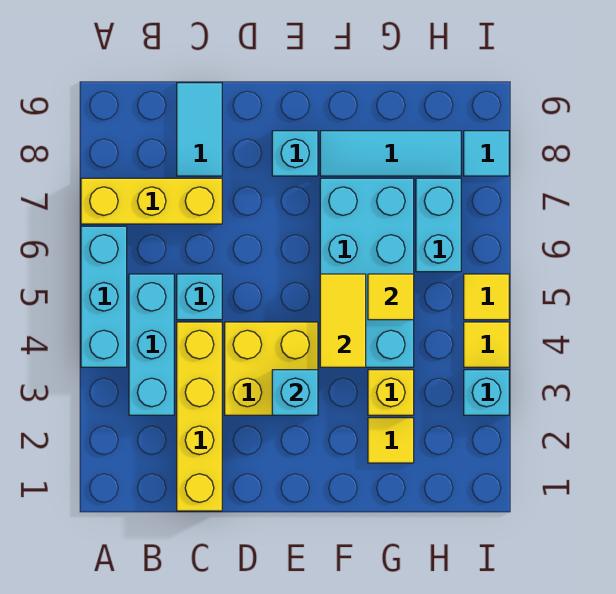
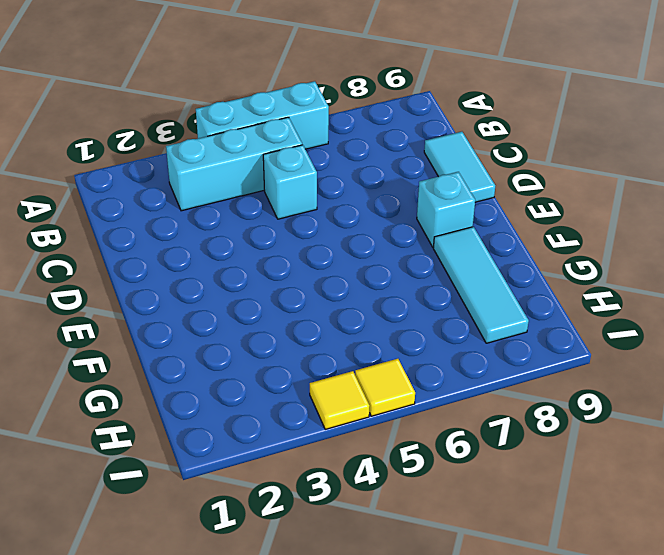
cyan tile C9:D9 level 1 -> cyan tile C8:C9 level 1
none -> yellow brick A7:C7 level 1
none -> yellow brick C1:C4 level 1
none -> yellow brick D3:E4 level 1

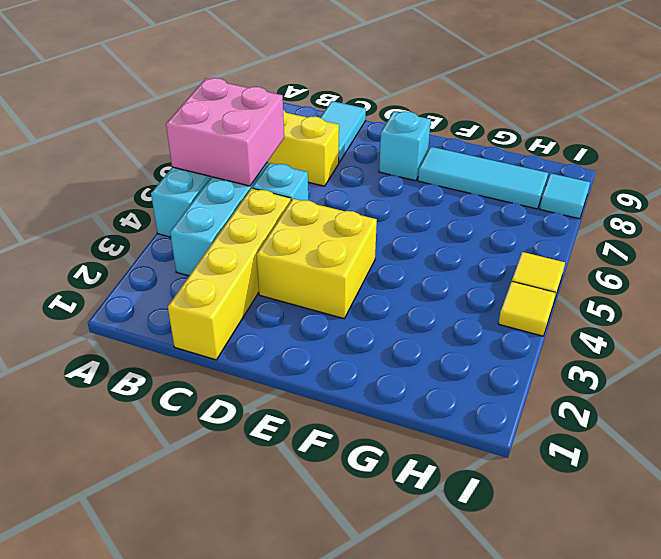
pink brick A5:B6 level 2 -> none
none -> cyan brick F4:G7 level 1
none -> yellow tile G2 level 1
none -> yellow brick G3 level 1

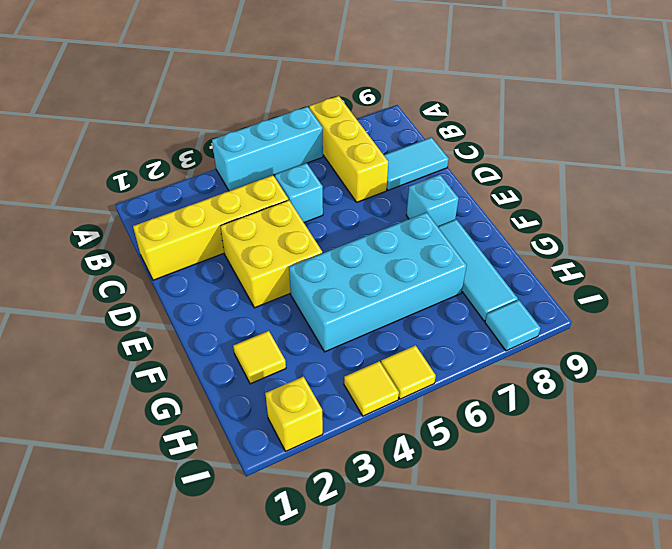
yellow brick I2 level 1 -> yellow brick G3 level 1
none -> cyan brick B3:B5 level 1
none -> cyan brick H6:H7 level 1
none -> cyan brick I3 level 1

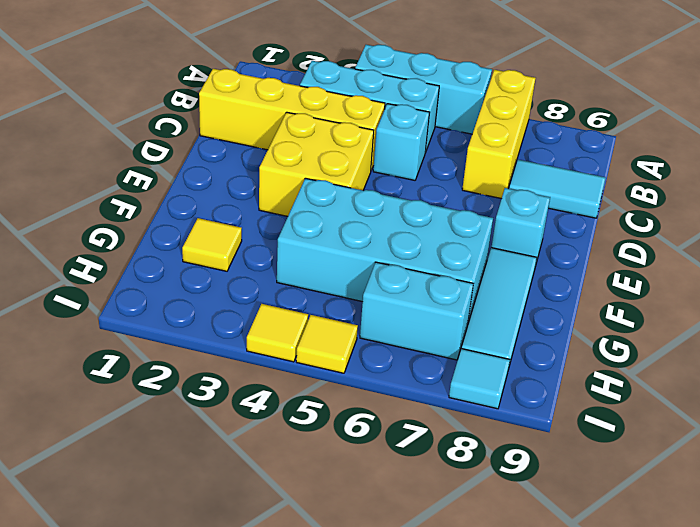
none -> yellow brick G3 level 1
none -> cyan brick I3 level 1
none -> cyan brick E3 level 2

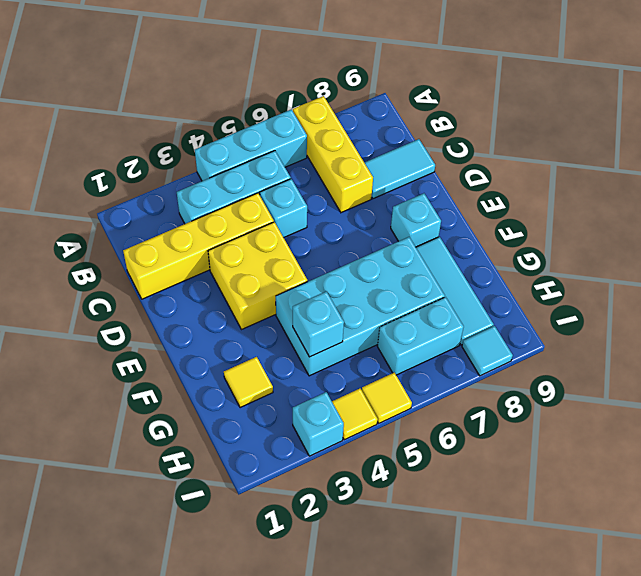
cyan brick G4 level 2 -> cyan brick E3 level 2
none -> yellow brick G3 level 1
none -> yellow tile F4:F5 level 2
none -> yellow tile G5 level 2

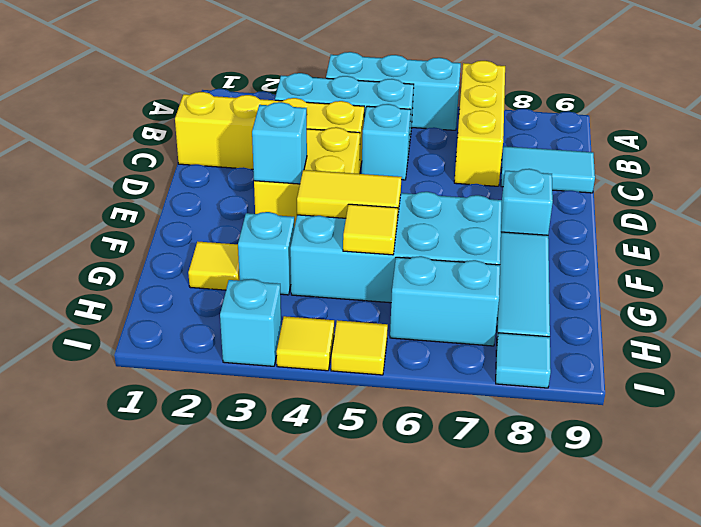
cyan brick G3 level 1 -> yellow brick G3 level 1

